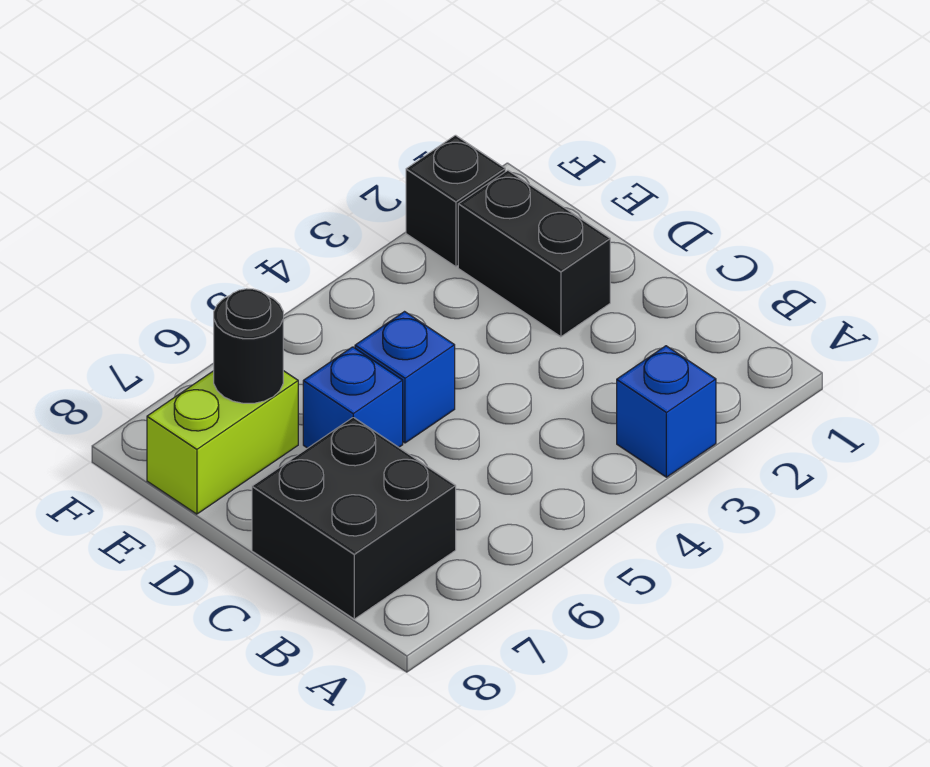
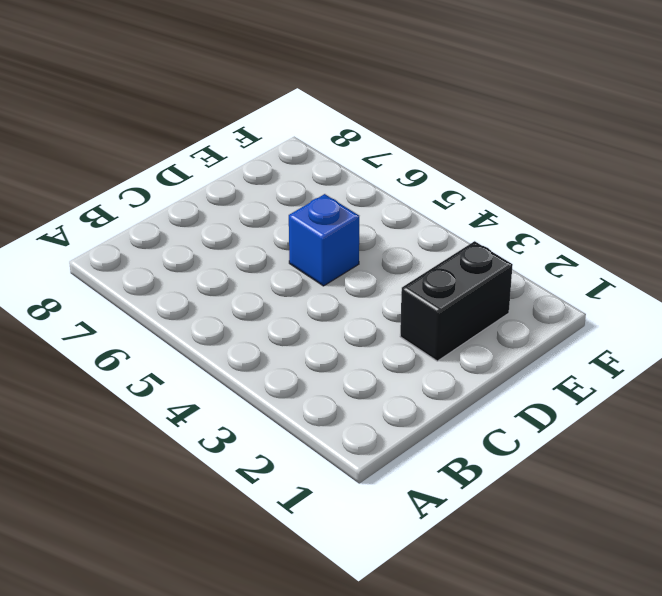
none -> blue brick A3 level 1
none -> black brick B7:C8 level 1

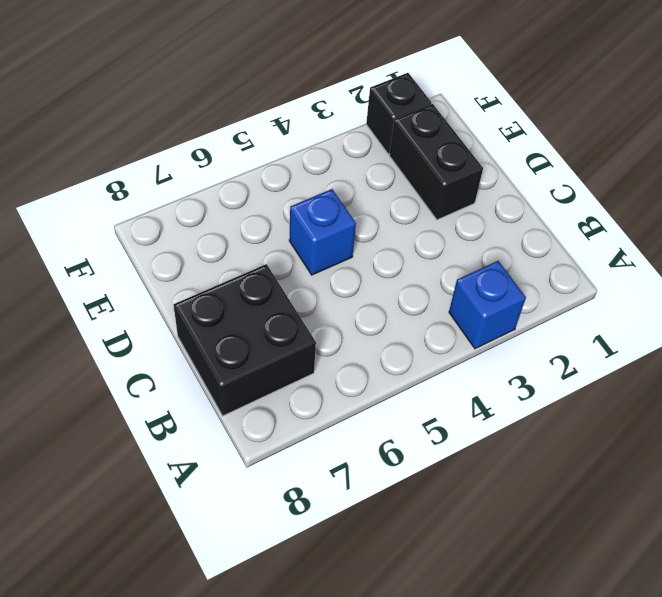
none -> blue brick D6 level 1
none -> lime brick E7:E8 level 1

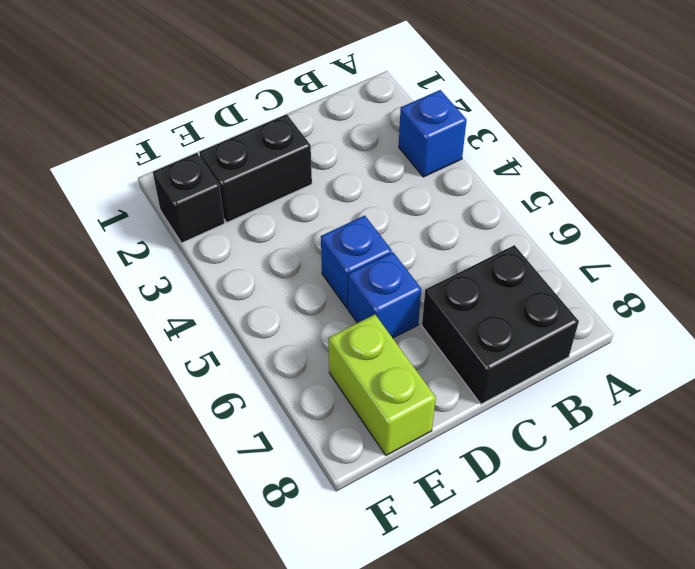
none -> black round brick E7 level 2

